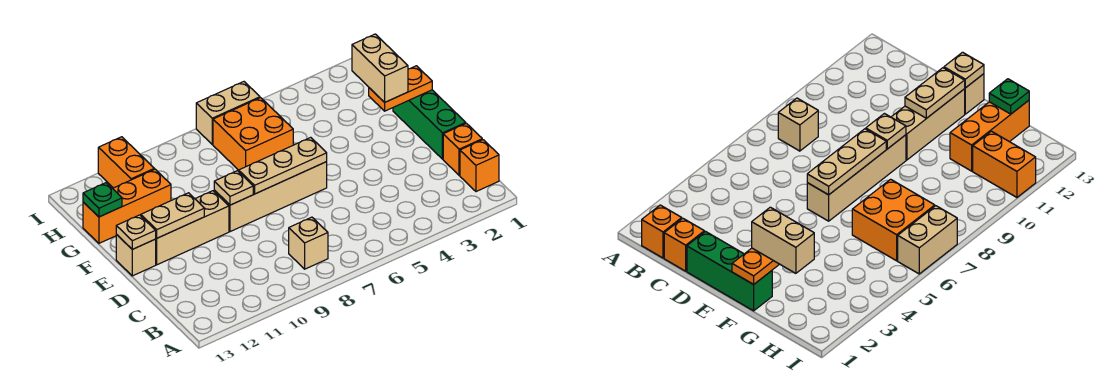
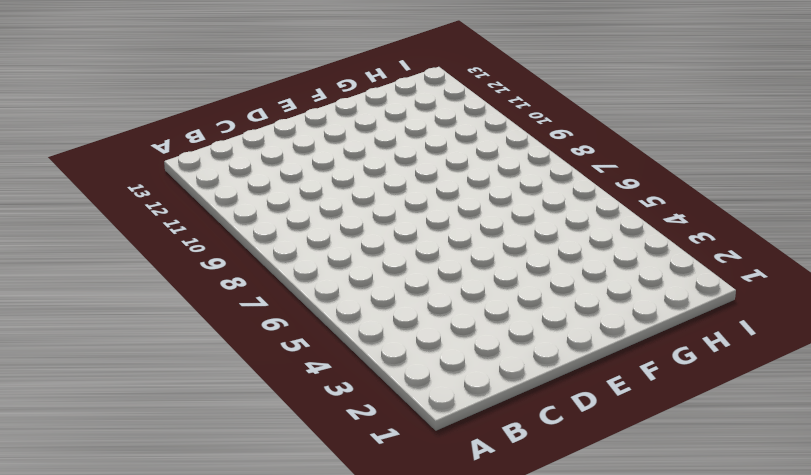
none -> orange brick B1 level 1
none -> tan brick B8 level 1
none -> orange brick C1 level 1

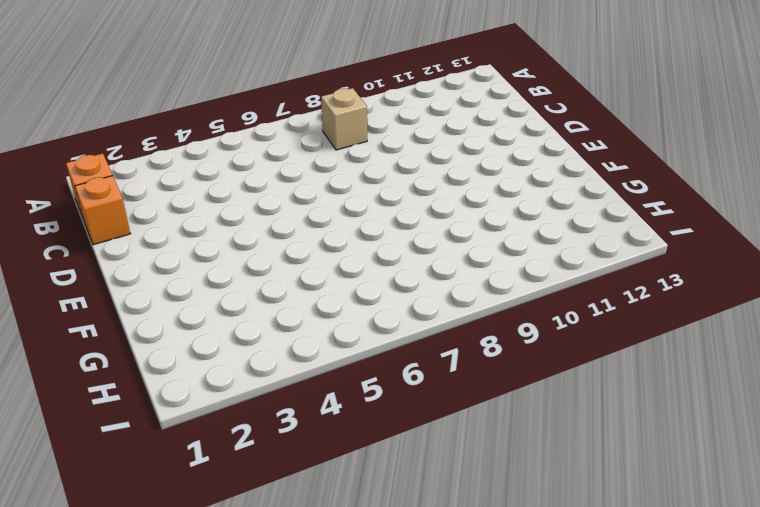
none -> green brick D1:F1 level 1
none -> tan brick E6:E9 level 1
none -> tan brick E10:E12 level 1

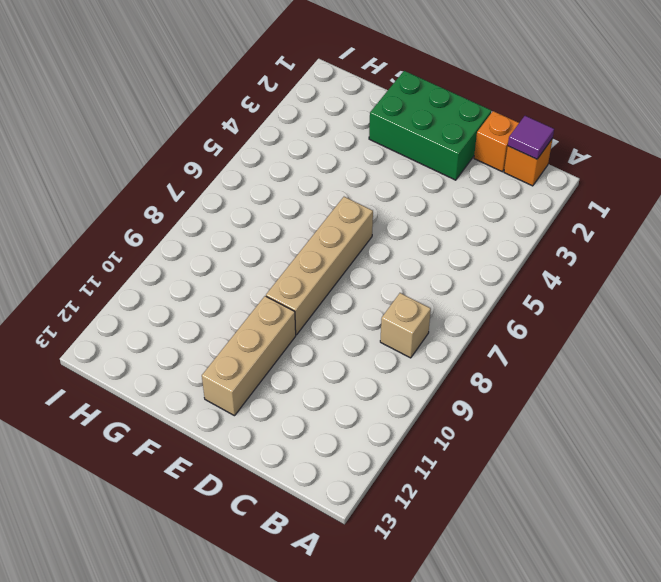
purple tile B1 level 2 -> none
green brick D1:F2 level 1 -> green brick D1:F1 level 1
none -> tan brick E13 level 1
none -> orange brick G6:H7 level 1
none -> orange brick G11:G13 level 1

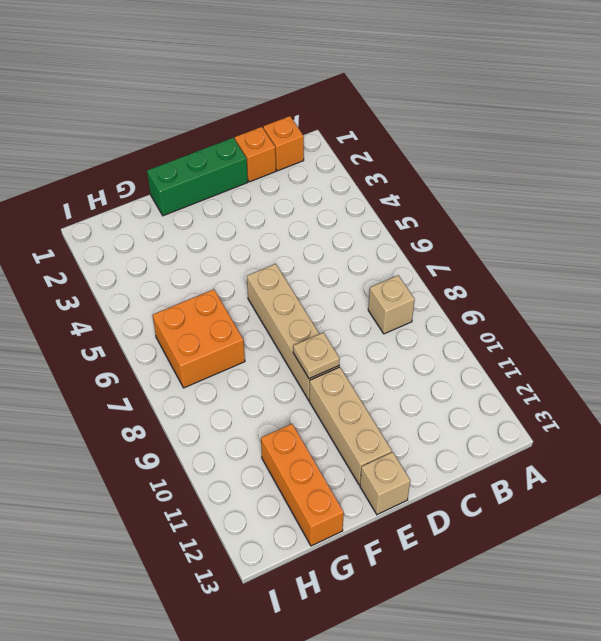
none -> orange brick H11:I11 level 1
none -> tan brick I6:I7 level 1
none -> tan plate E6:E8 level 2

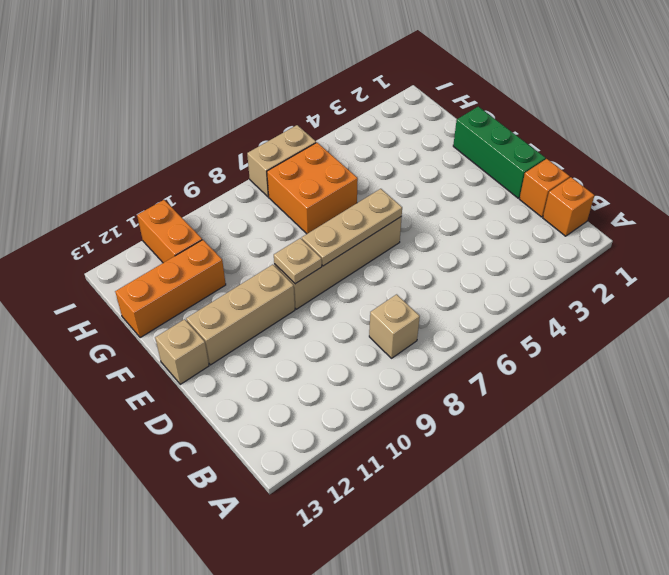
none -> tan plate E11:E12 level 2
none -> tan plate E13 level 2
none -> orange plate F1:F2 level 2

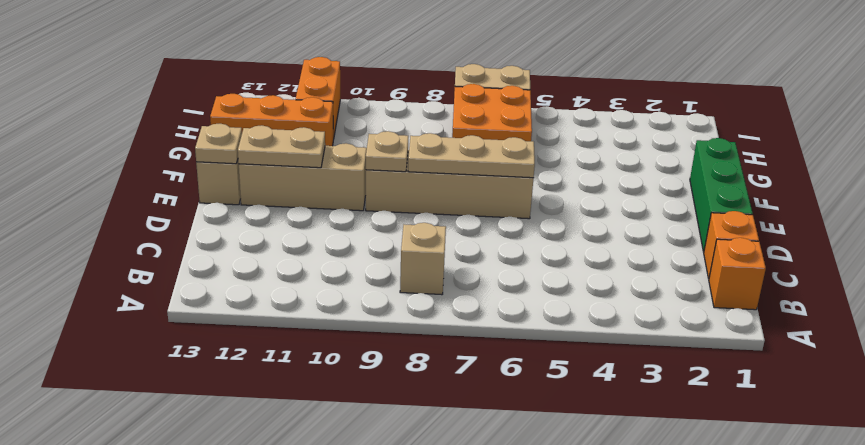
none -> orange plate F1:F2 level 2
none -> green plate G13 level 2
none -> tan brick F2:G2 level 3

